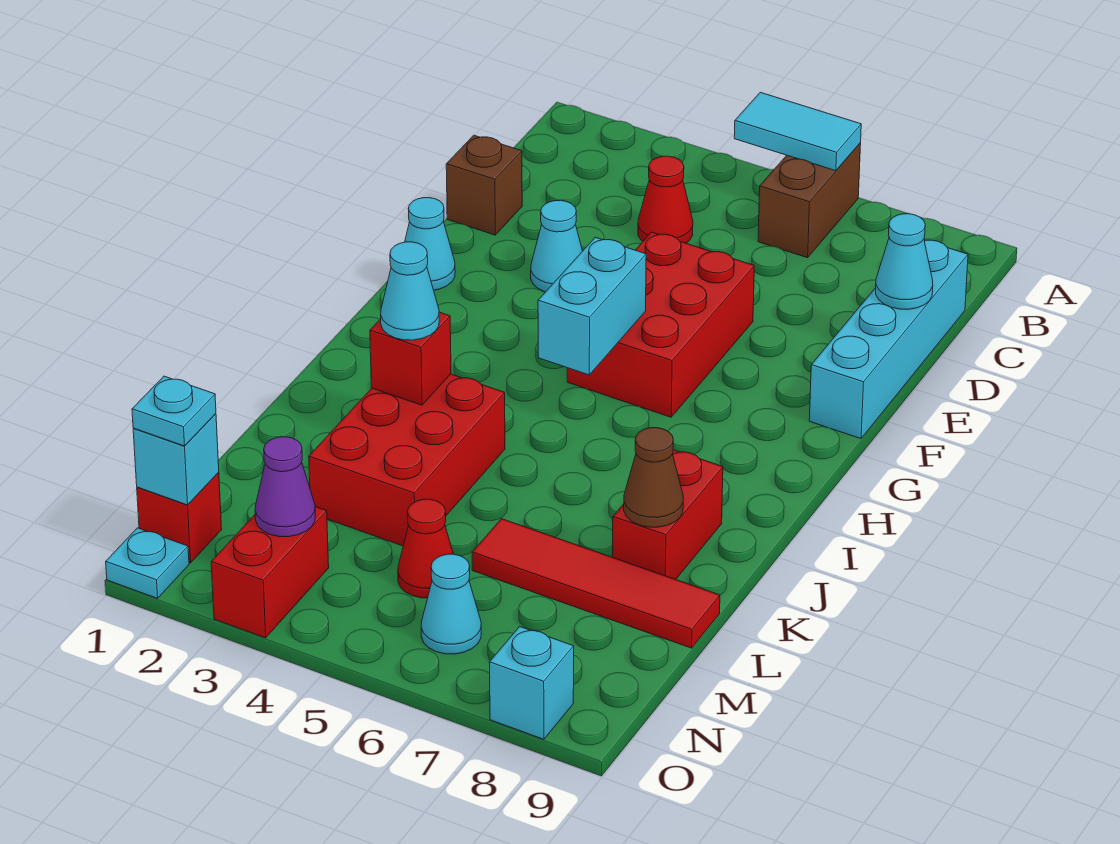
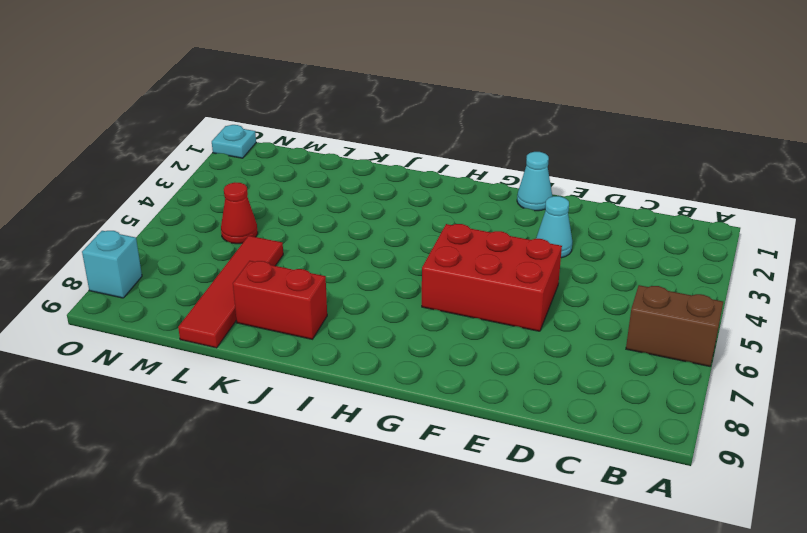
none -> red cone C4 level 1
none -> cyan brick C9:F9 level 1
none -> brown brick D1 level 1

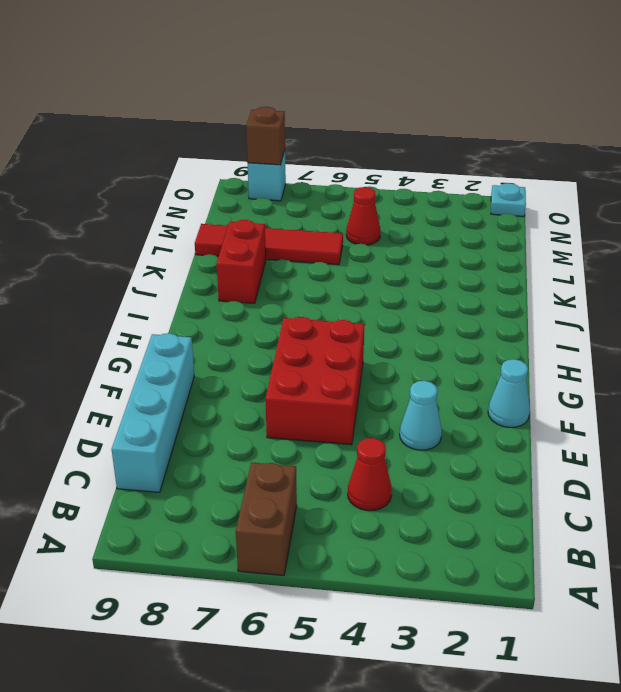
brown brick O8 level 2 -> brown brick D1 level 1
none -> red brick J3:L4 level 1
none -> red brick N1 level 1
none -> red brick N3:O3 level 1

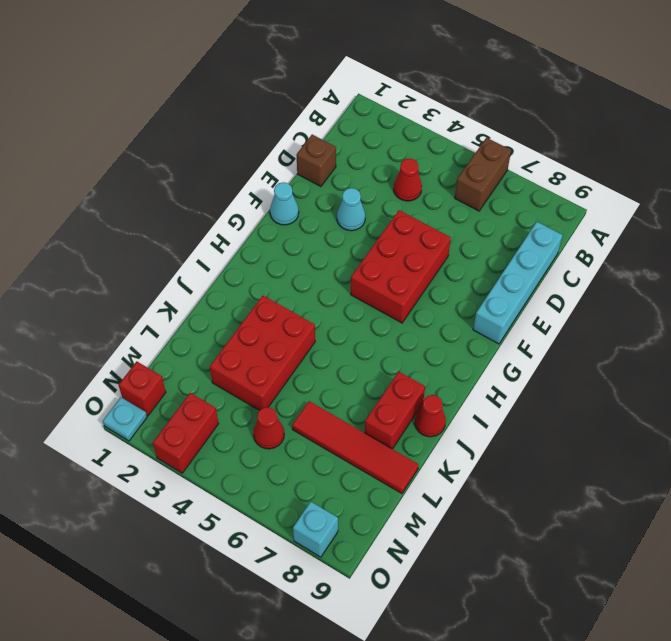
red cone J9 level 1 -> none
none -> cyan cone N6 level 1
none -> cyan tile A5:A6 level 2
none -> cyan cone D9 level 2

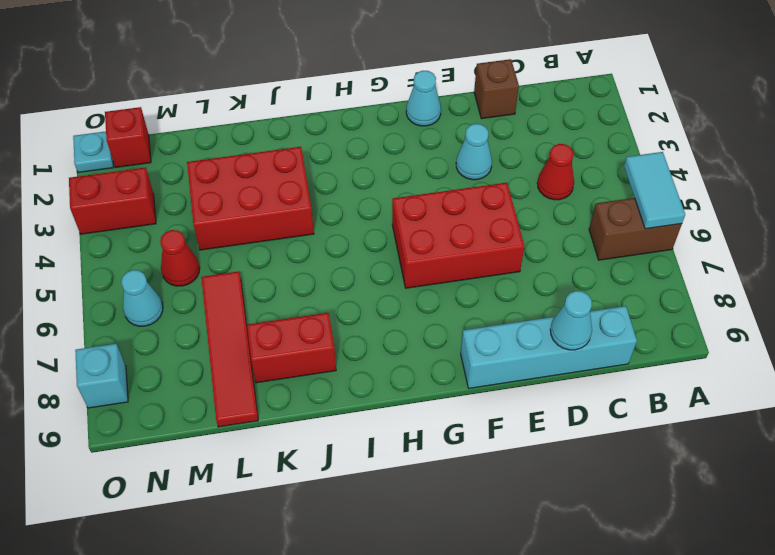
none -> cyan brick G5:H5 level 2
none -> red brick J3 level 2
none -> brown cone K8 level 2

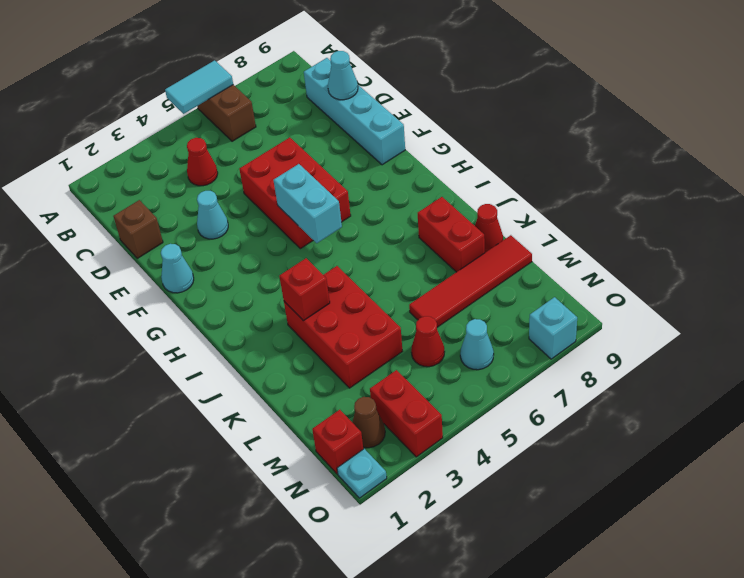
red cone K9 level 1 -> none
brown cone N2 level 1 -> brown cone K8 level 2
none -> cyan brick N1 level 2
none -> purple cone N3 level 2
none -> cyan cone J3 level 3

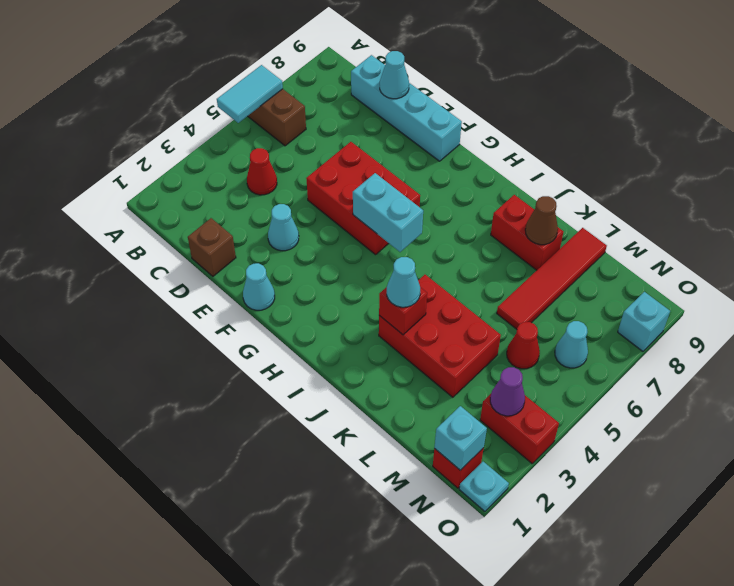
none -> cyan plate N1 level 3

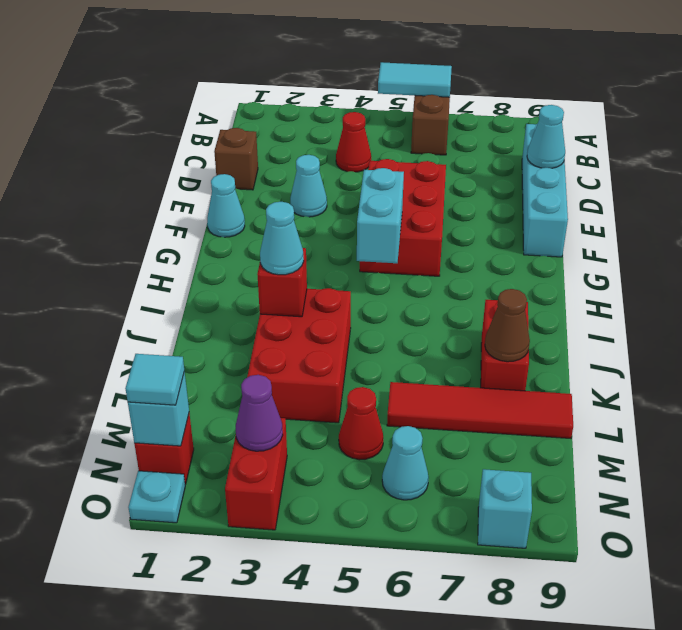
cyan tile N1 level 3 -> cyan plate N1 level 3

